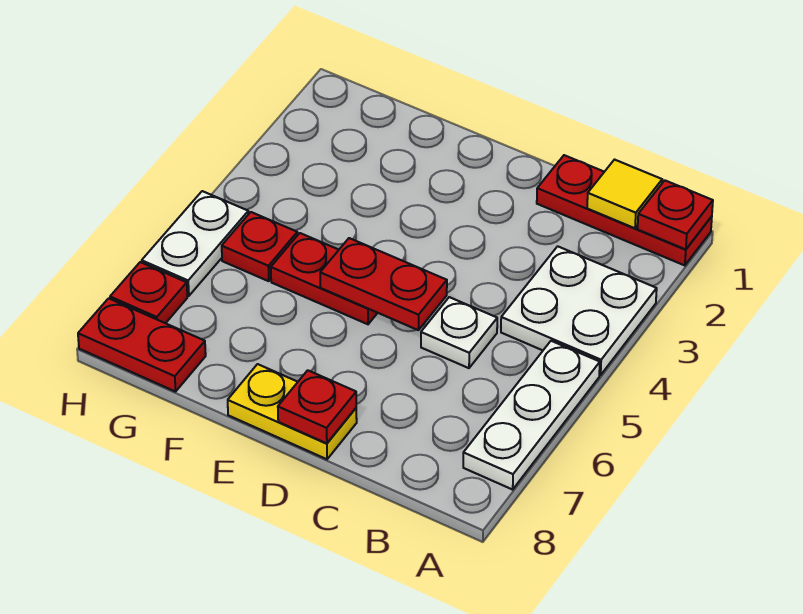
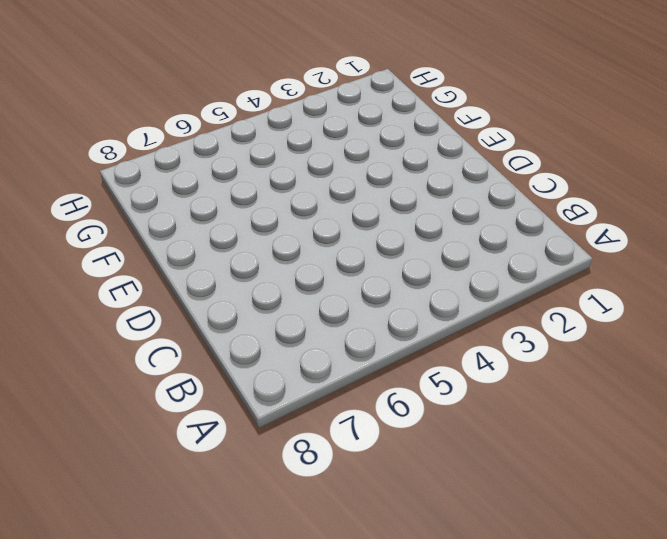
none -> red plate A1:C1 level 1
none -> white plate A3:B4 level 1
none -> white plate A5:A7 level 1

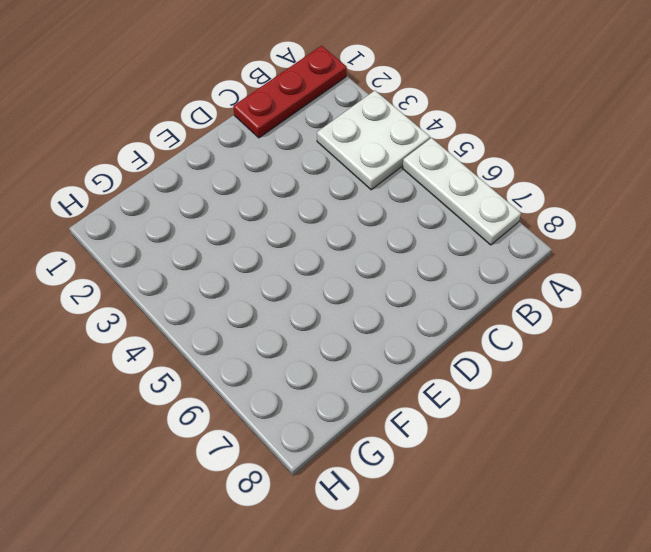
none -> white plate C5 level 1
none -> yellow plate D8:E8 level 1
none -> red plate E5:F5 level 1

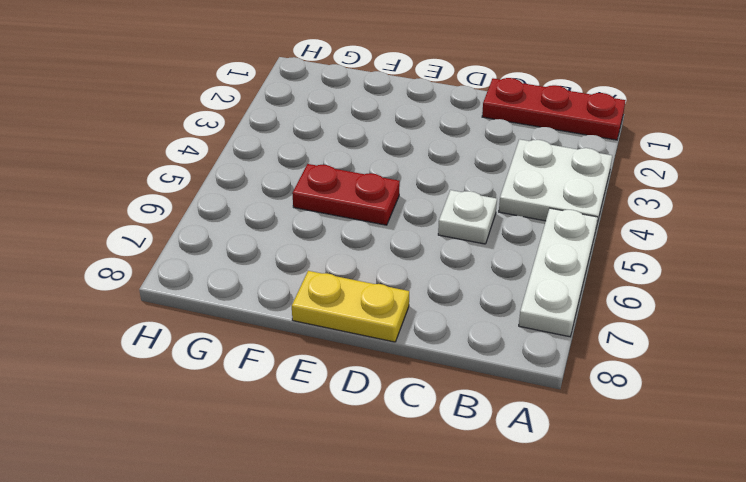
none -> red plate G5 level 1
none -> red plate G8:H8 level 1
none -> white plate H5:H6 level 1

